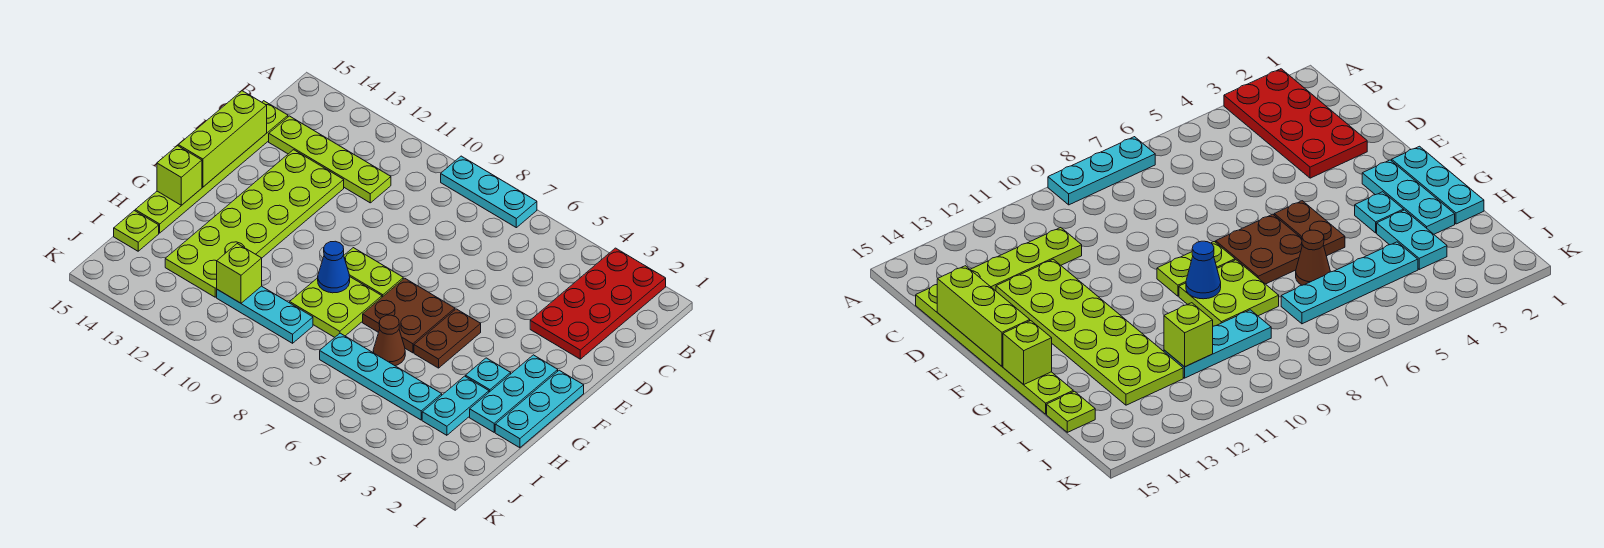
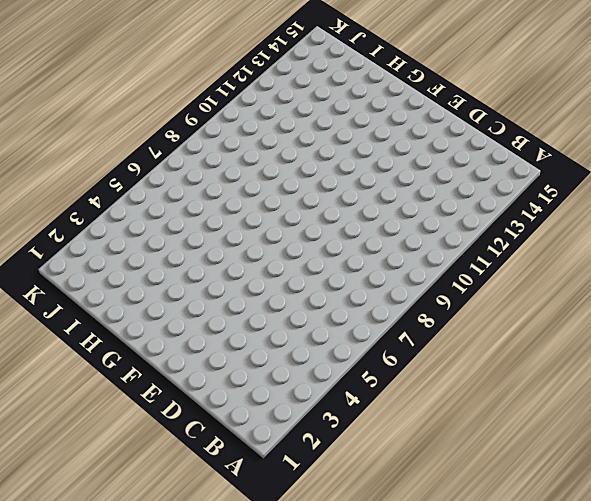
none -> red plate A2:D3 level 1
none -> cyan plate A7:A9 level 1
none -> lime plate C11:C14 level 1

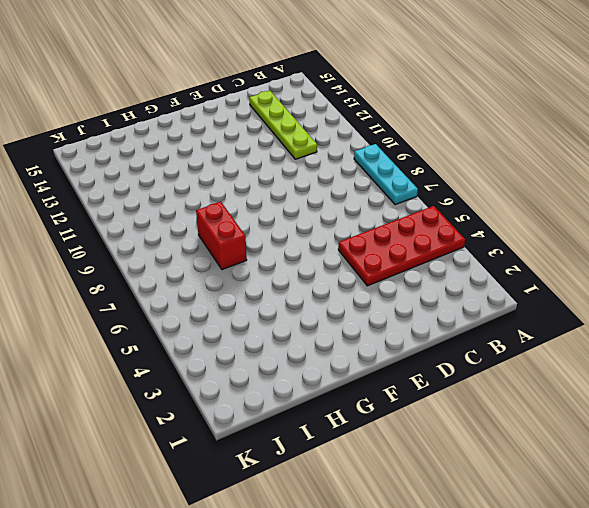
red plate A4:D5 level 1 -> red plate A2:D3 level 1
red brick H7:H8 level 1 -> lime plate G8:H9 level 1
none -> lime plate C15:H15 level 1
none -> lime plate D12:I13 level 1
none -> cyan plate F1:H1 level 1

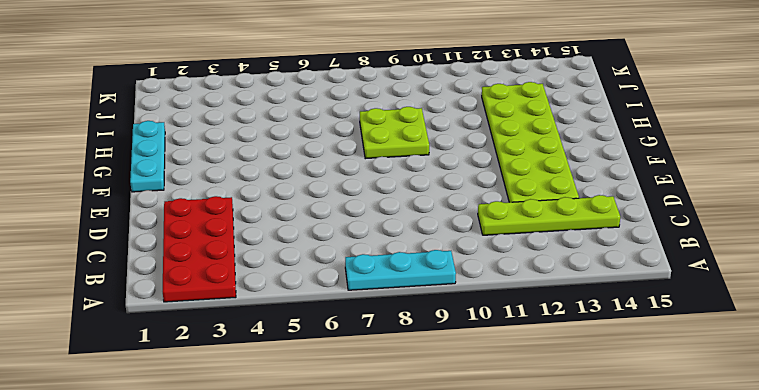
none -> lime plate C15:H15 level 1
none -> cyan plate F2:H2 level 1
none -> brown plate F5:G5 level 1

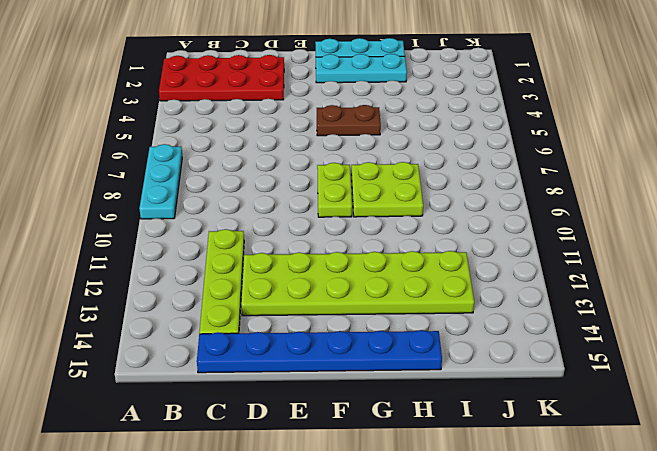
blue plate C15:H15 level 1 -> lime plate C15:H15 level 1
none -> brown plate F6:G7 level 1
none -> cyan plate G3 level 1
none -> cyan plate H3:I3 level 1

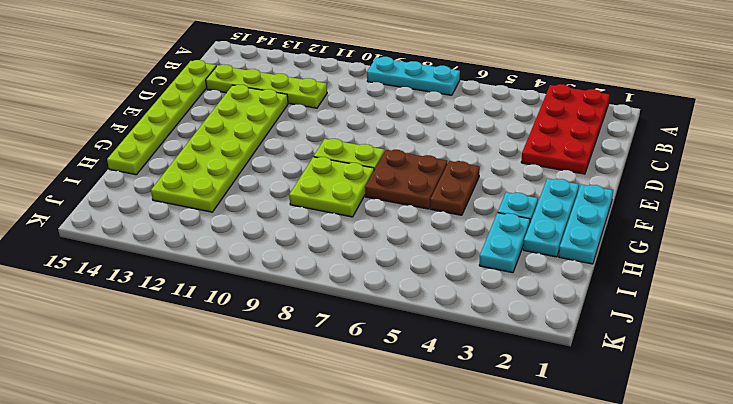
none -> brown cone H6 level 1
none -> cyan plate I4:I7 level 1
none -> cyan plate I9:I11 level 1

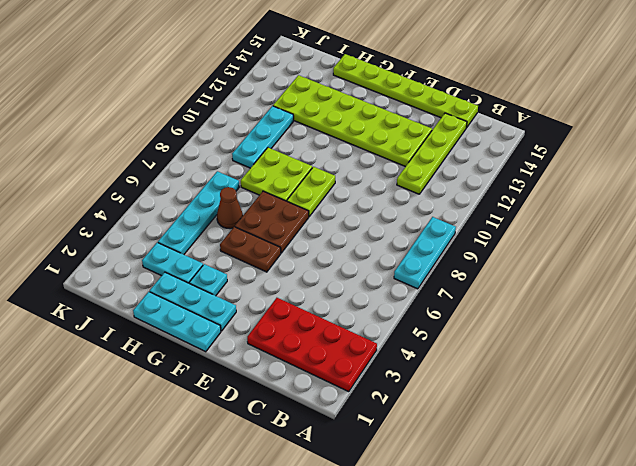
none -> lime plate I15 level 1
none -> lime brick D15:F15 level 2
none -> blue cone G9 level 2

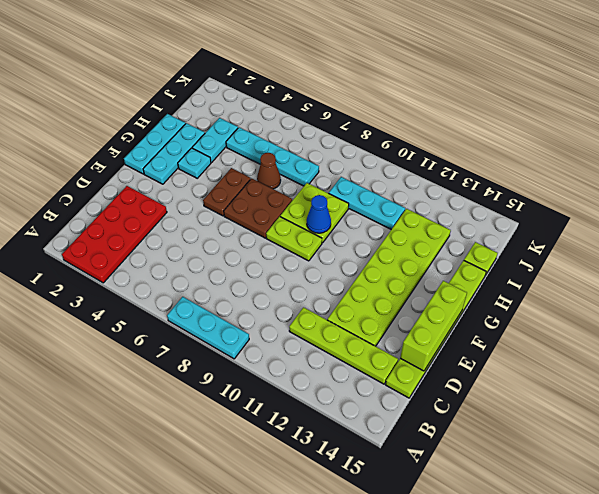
none -> lime brick G15 level 2
none -> lime brick I11 level 2

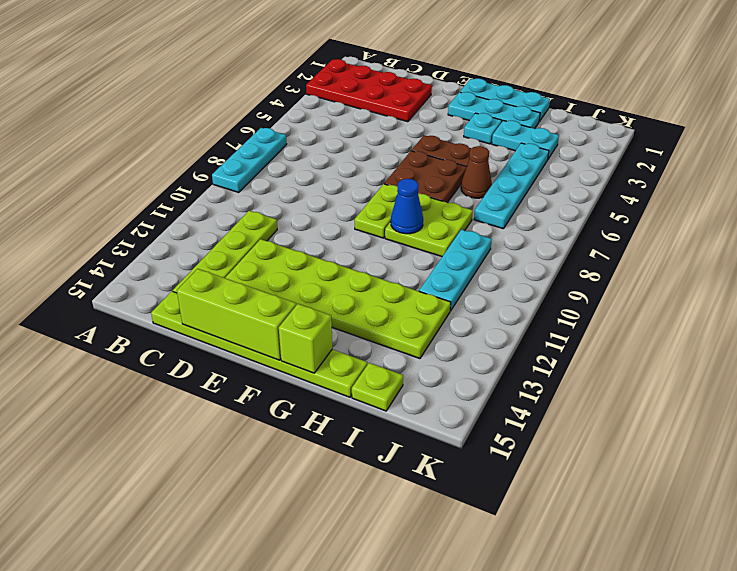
none -> lime brick I11 level 2

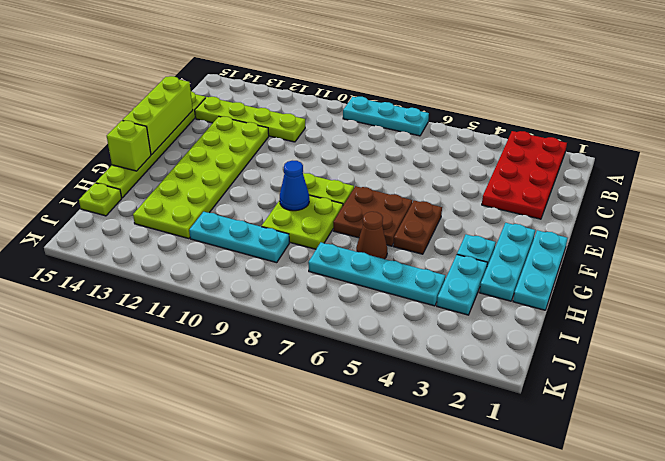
none -> lime brick I11 level 2

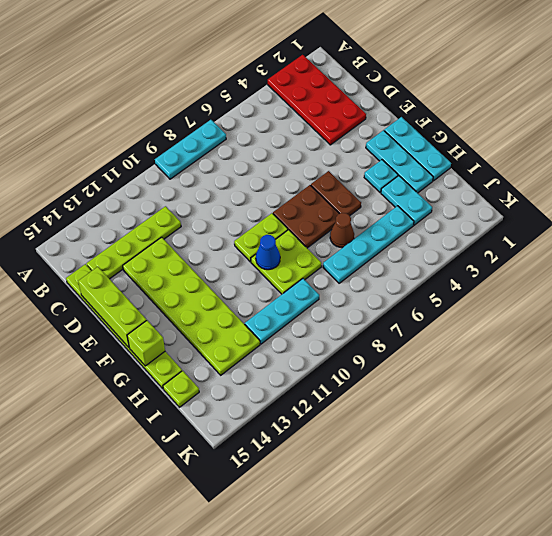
none -> lime brick I11 level 2

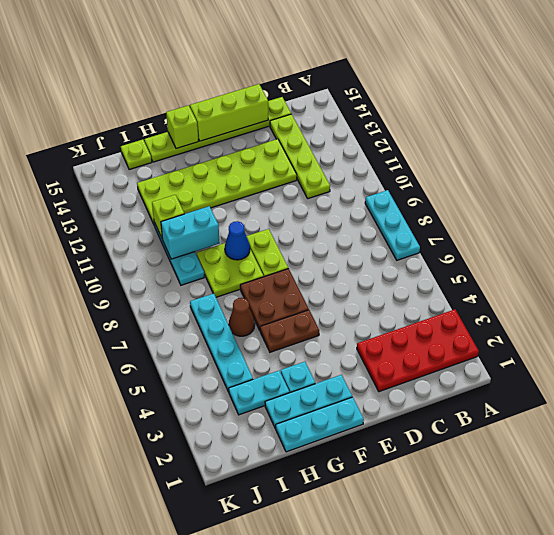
cyan brick H10:I10 level 2 -> none

